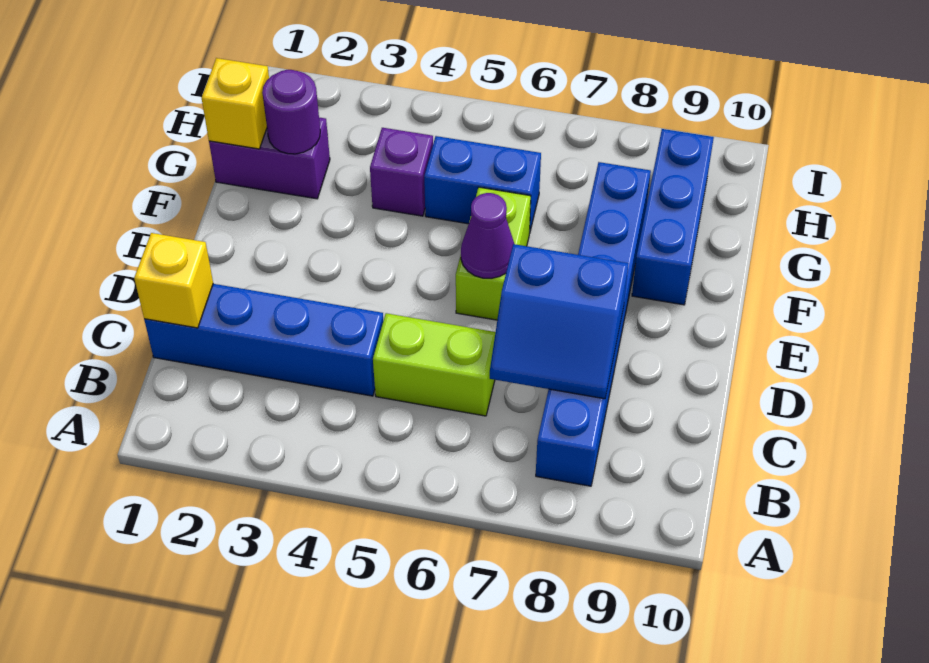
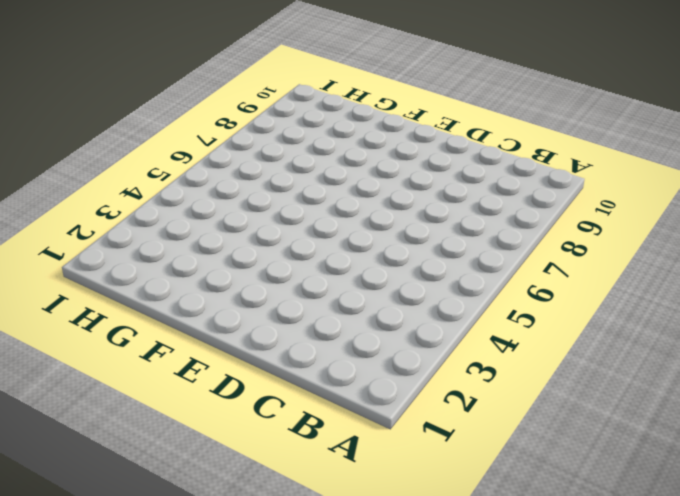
none -> blue brick B8:G8 level 1
none -> blue brick C1:C4 level 1
none -> lime brick C5:C6 level 1

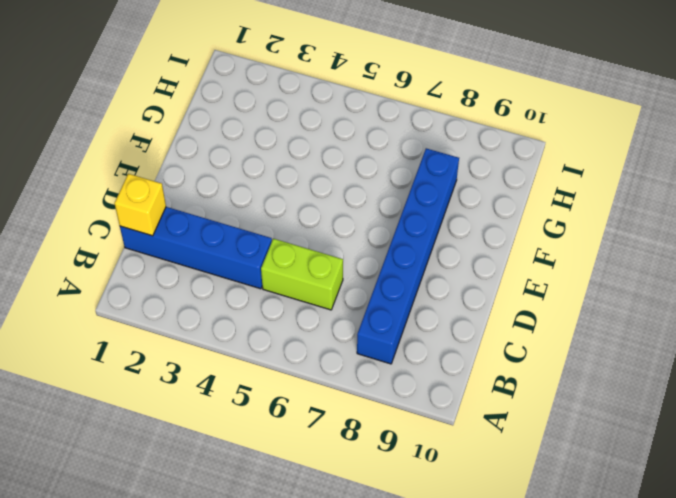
none -> lime brick E6:F6 level 1
none -> blue brick F9:H9 level 1
none -> purple brick G1:G2 level 1

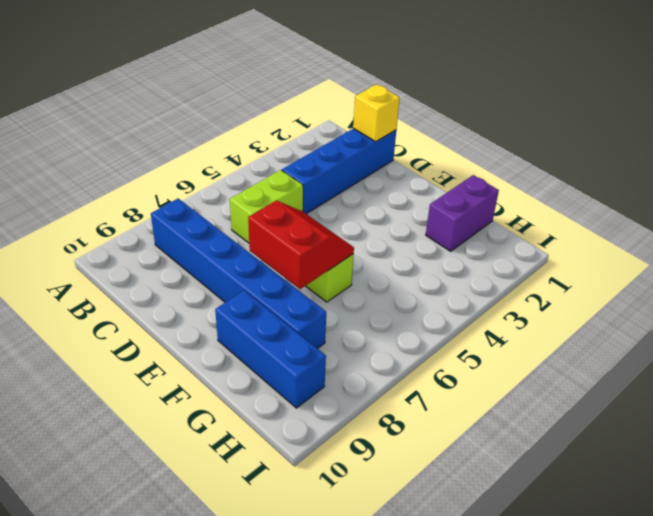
red slope E6:F7 level 2 top 7 -> purple cone E6 level 2
none -> purple brick G4 level 1
none -> blue brick G5:G6 level 1
none -> blue slope C7:D8 level 2 top D

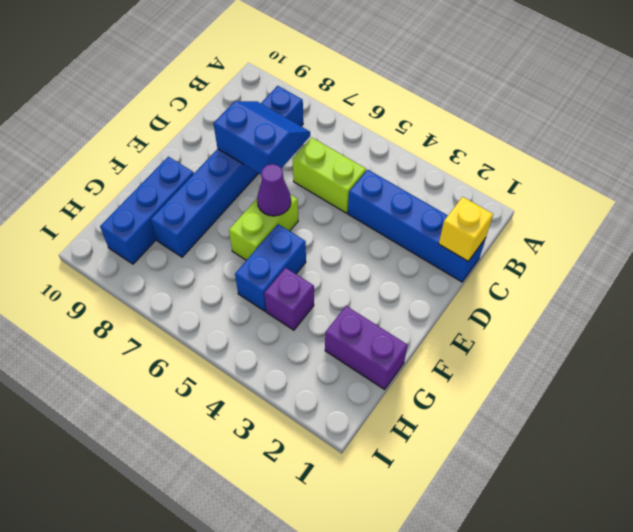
blue brick F5:G5 level 1 -> blue brick G5:G6 level 1
none -> yellow brick G1 level 2
none -> purple round brick G2 level 2

